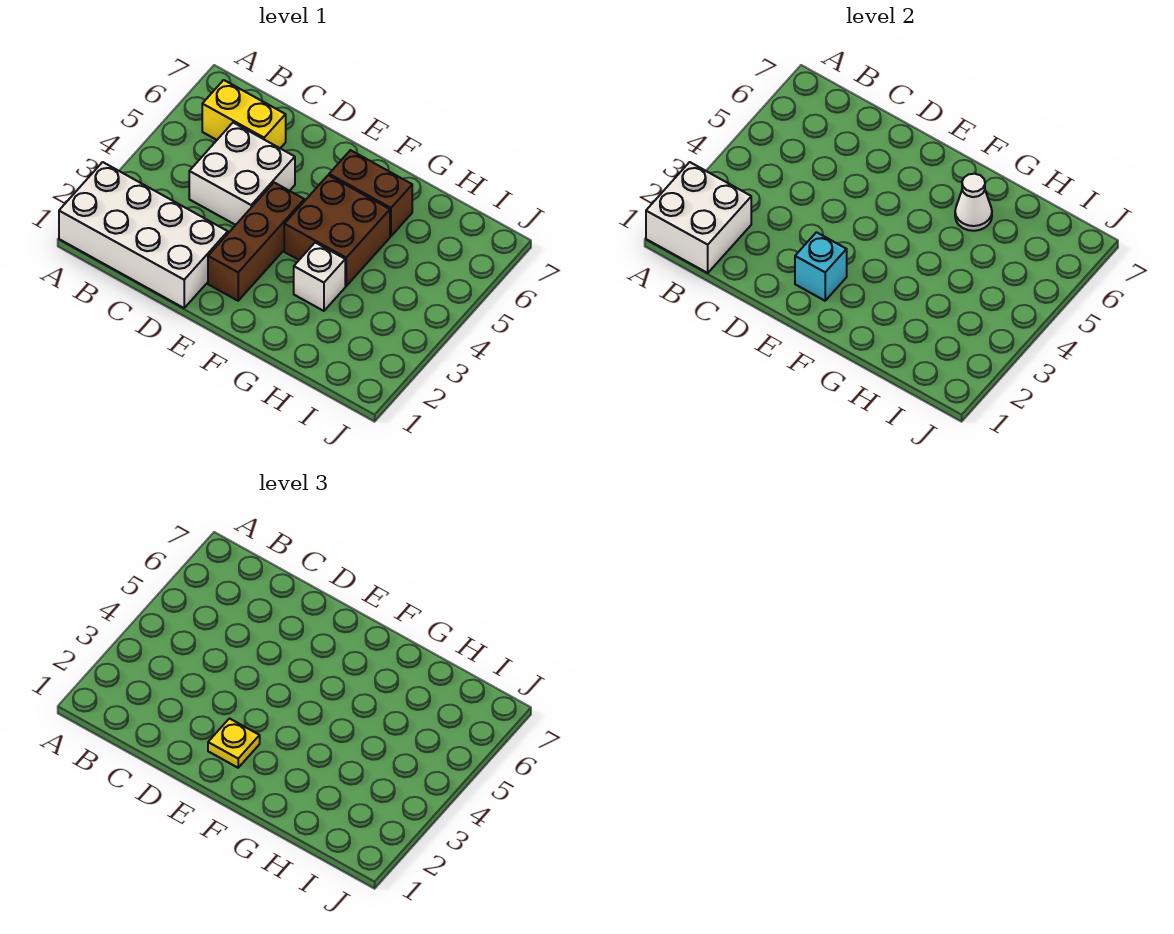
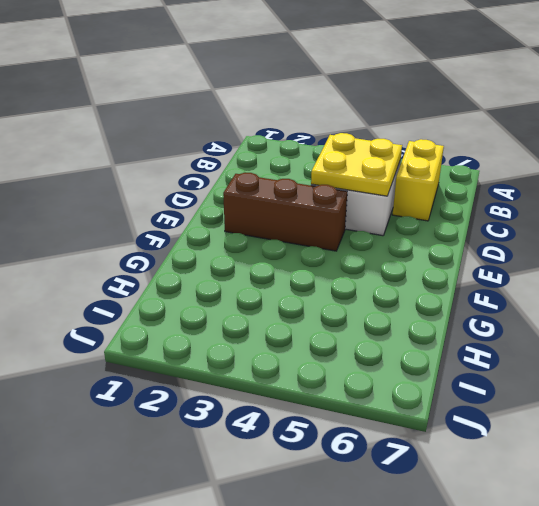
yellow plate C4:D5 level 2 -> none
none -> white brick A1:D2 level 1
none -> brown brick F4:G5 level 1

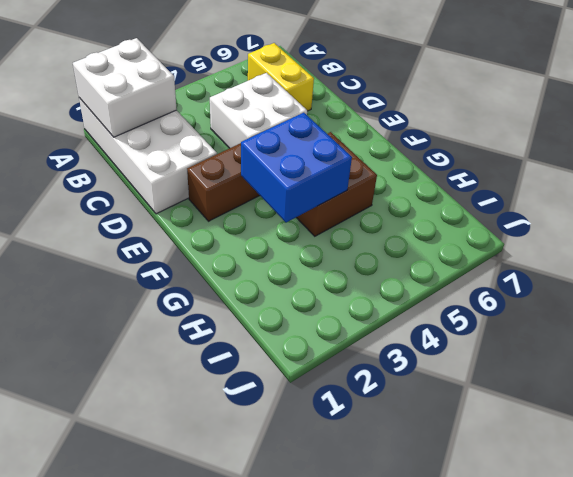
blue brick F3:G4 level 2 -> none
none -> brown brick F6:G6 level 1
none -> white brick G3 level 1

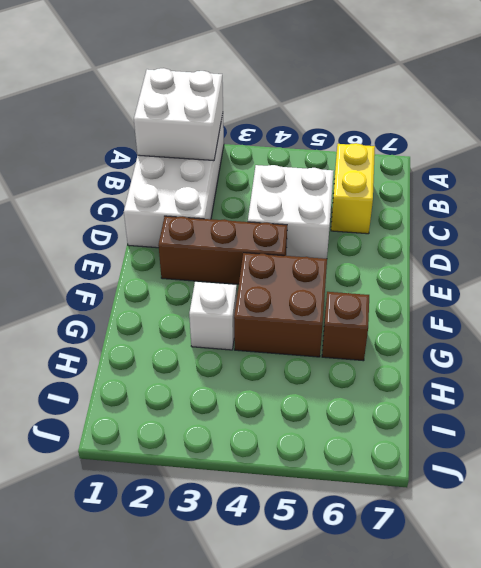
brown brick G6 level 1 -> brown brick F6:G6 level 1
none -> cyan brick E2 level 2
none -> white cone G6 level 2

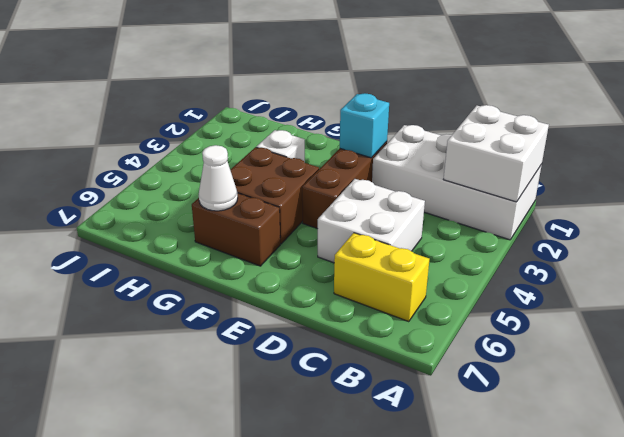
none -> yellow plate E2 level 3

